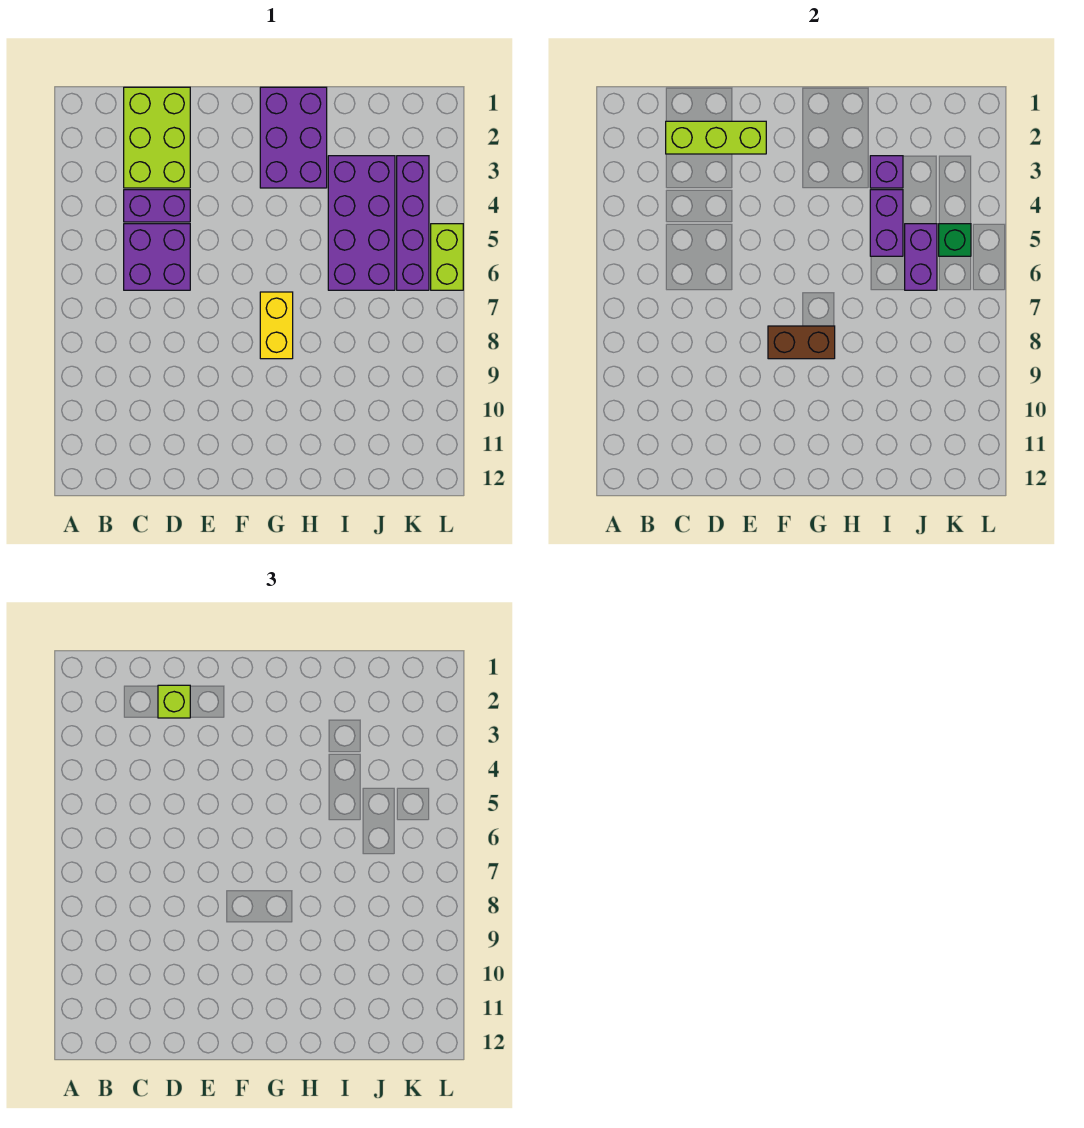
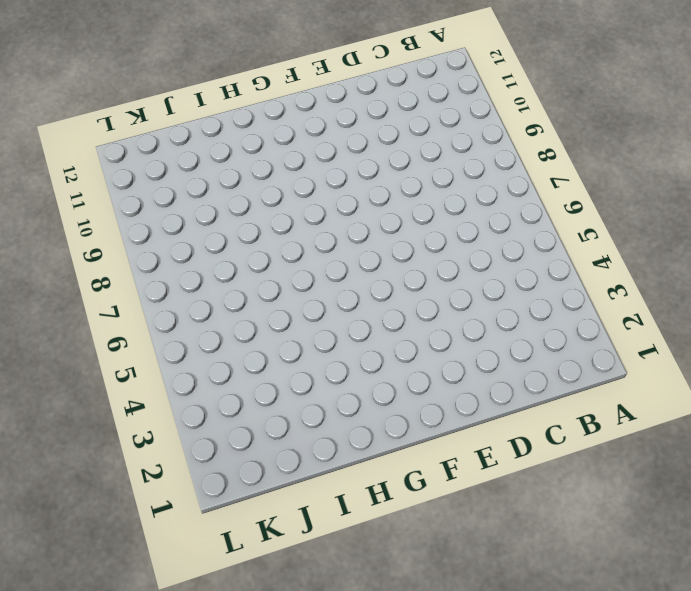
none -> lime brick C1:D3 level 1
none -> purple brick C4:D4 level 1
none -> purple brick C5:D6 level 1

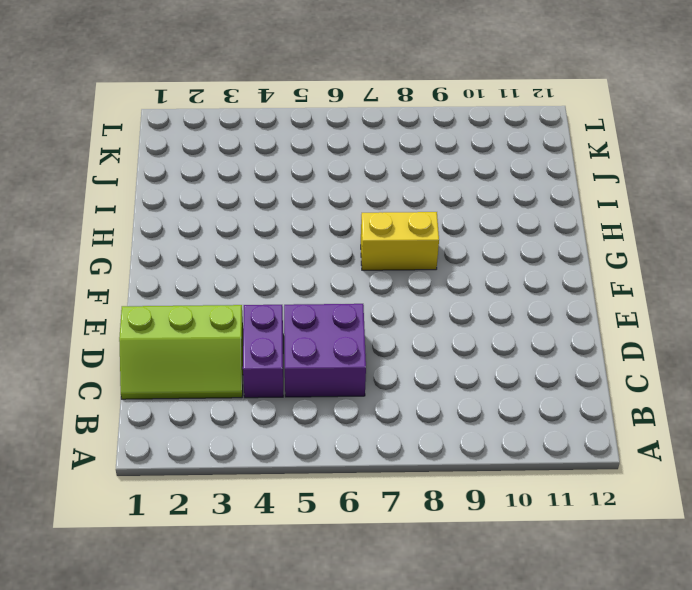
lime slope C1:D3 level 1 top D -> lime brick C1:D3 level 1
none -> purple brick G1:H3 level 1
none -> purple brick I3:J6 level 1
none -> purple brick K3:K6 level 1

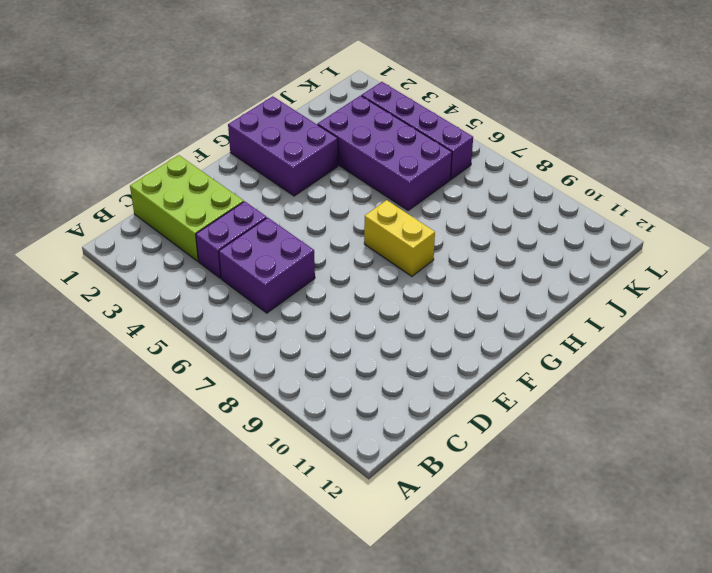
none -> lime brick L5:L6 level 1
none -> lime brick C2:E2 level 2
none -> brown brick F8:G8 level 2

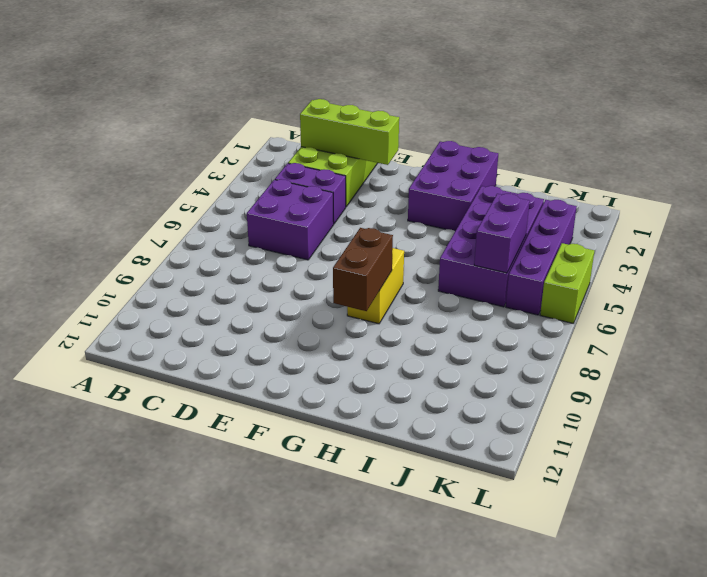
brown brick G8:G9 level 2 -> brown brick F8:G8 level 2
none -> purple brick I3 level 2
none -> purple brick I4:I5 level 2
none -> green brick K5 level 2

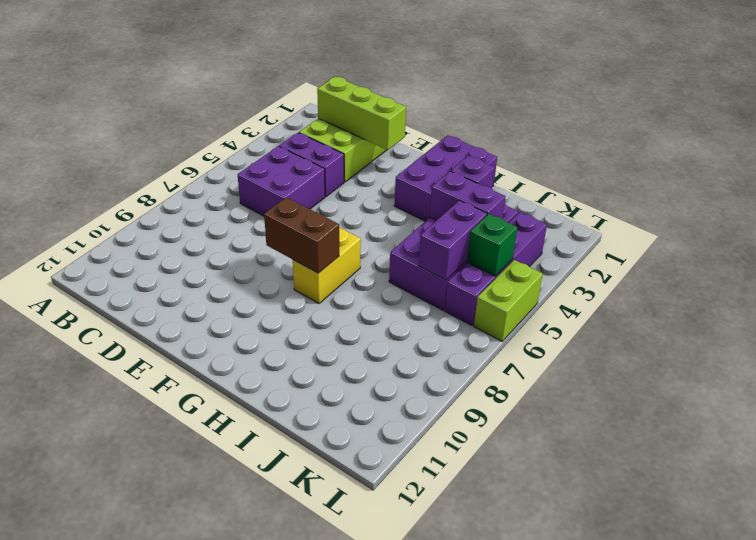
purple brick I4:J4 level 2 -> purple brick I4:I5 level 2
none -> lime brick D2 level 3

